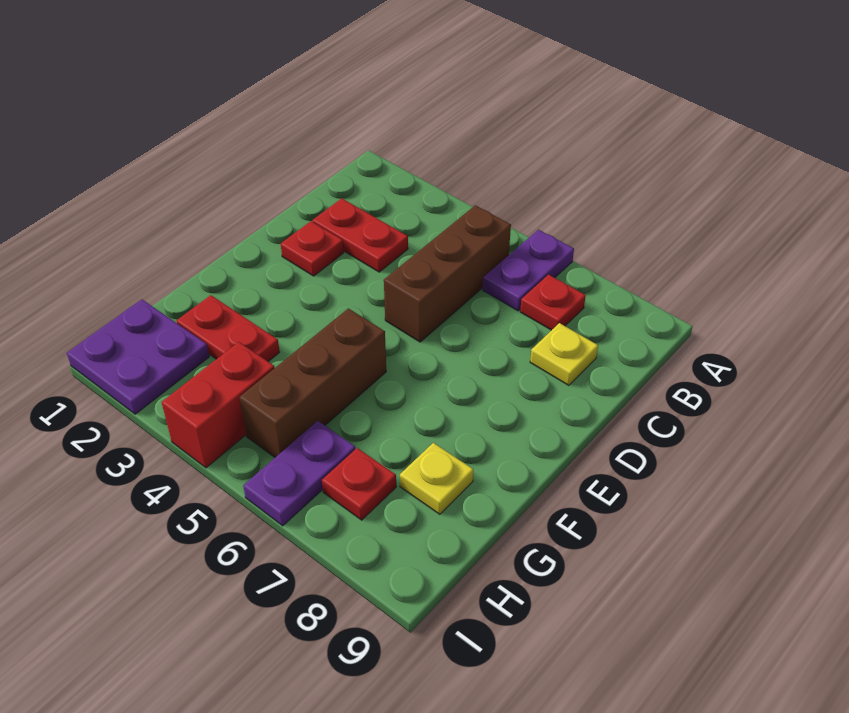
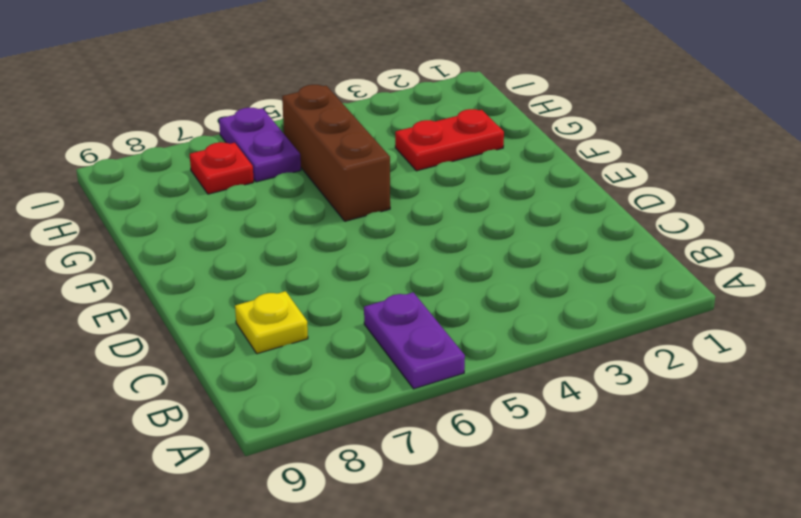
none -> brown brick B5:D5 level 1
none -> red plate B7 level 1
none -> red plate C2:C3 level 1

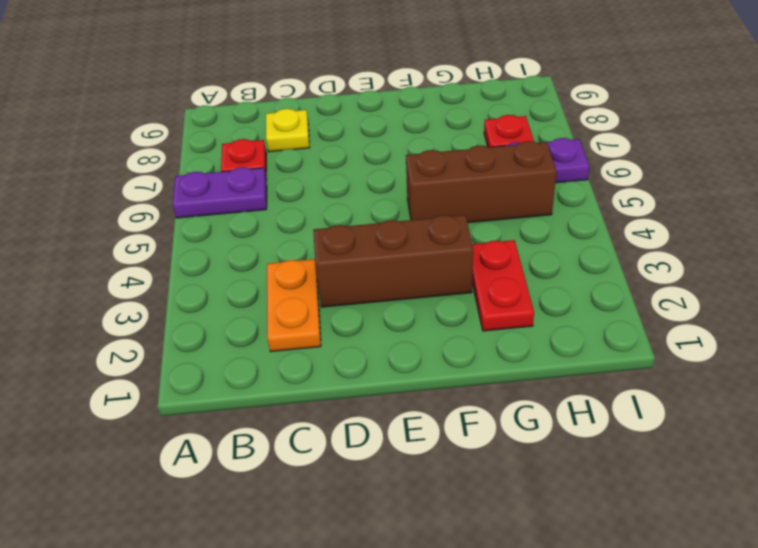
orange plate C2:C3 level 1 -> red plate C2:C3 level 1
brown brick D3:F3 level 1 -> brown brick B5:D5 level 1
none -> red plate D2 level 1
none -> yellow plate G8 level 1
none -> purple plate H1:I2 level 1

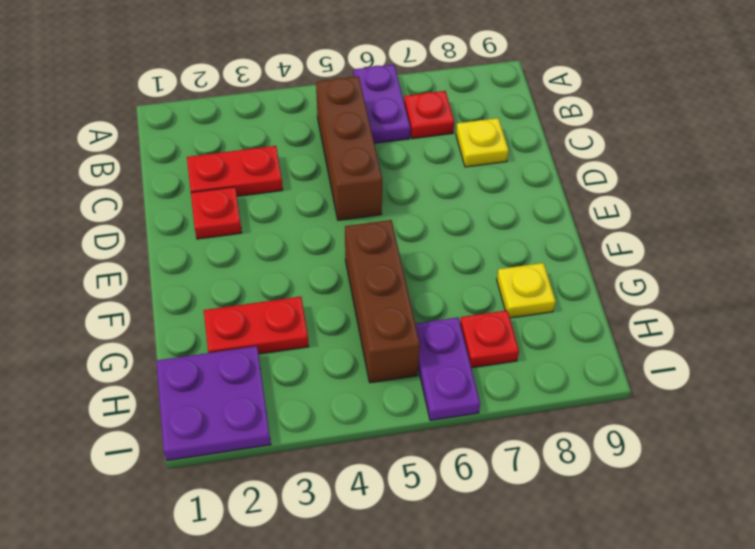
none -> red brick H4:I4 level 1

